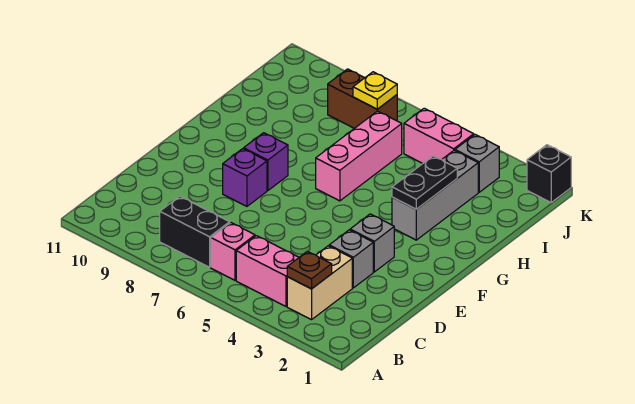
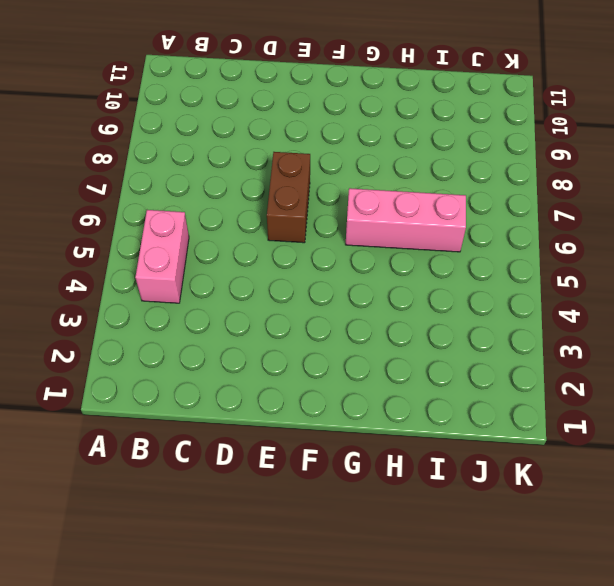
brown brick E6:E7 level 1 -> brown brick J7:J8 level 1
none -> tan brick B3:C3 level 1
none -> pink brick B6 level 1
none -> black brick B7:B8 level 1

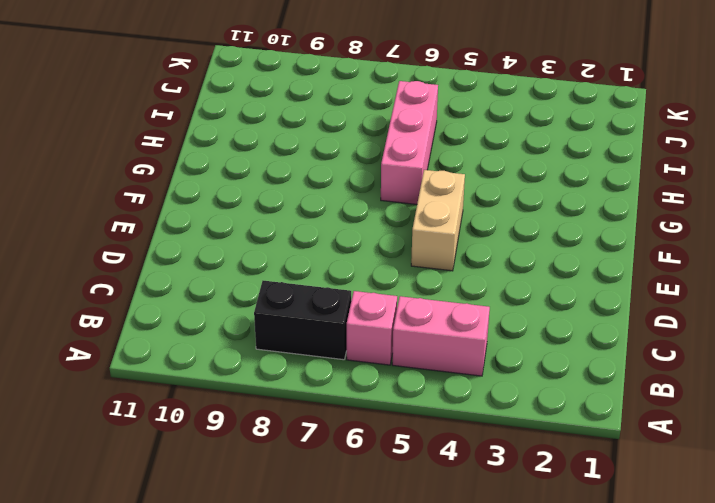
tan brick E5:F5 level 1 -> tan brick B3:C3 level 1
none -> grey brick D3 level 1
none -> grey brick E3 level 1
none -> purple brick E8 level 1

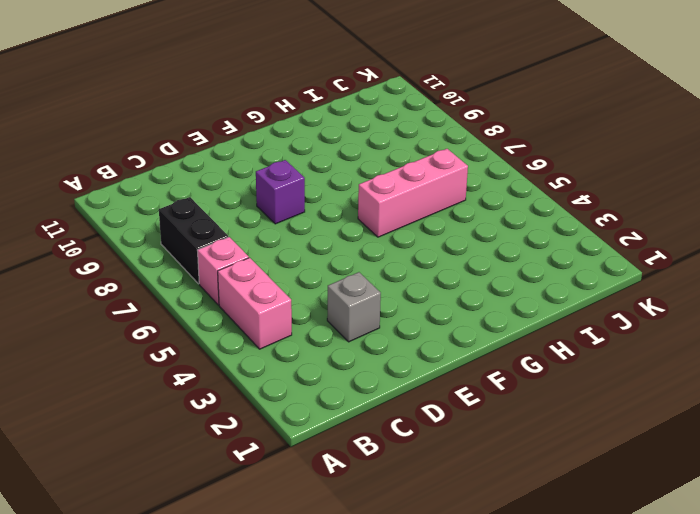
none -> tan brick B3:C3 level 1
none -> grey brick E3 level 1
none -> purple brick F8 level 1

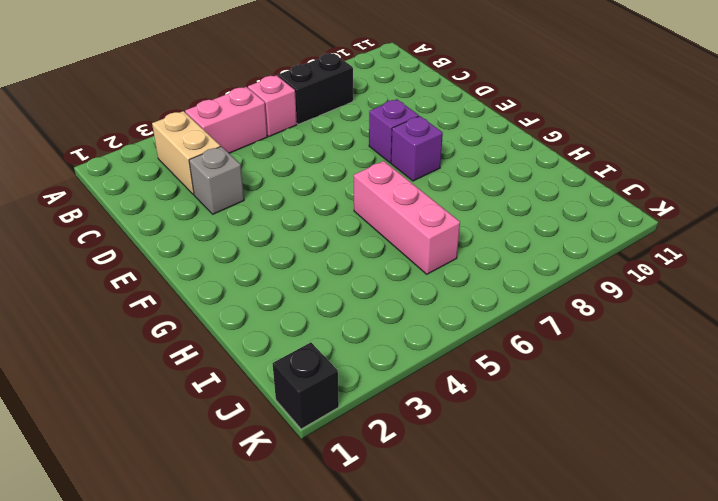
none -> grey brick E3 level 1
none -> grey brick G3:I3 level 1
none -> grey brick J3 level 1

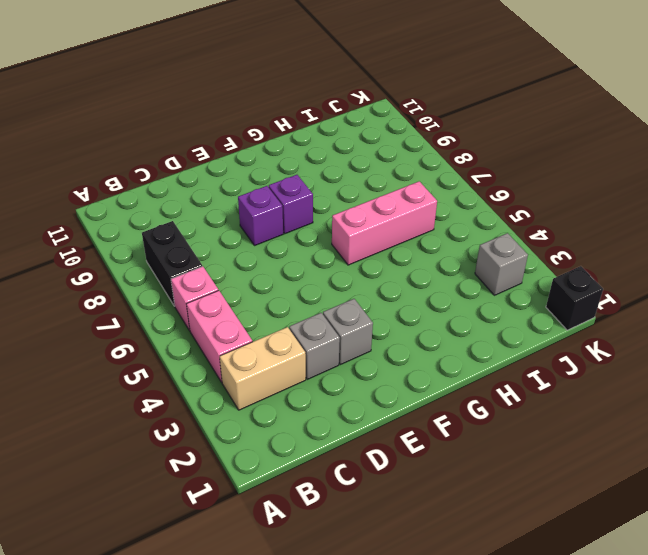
none -> grey brick G3:I3 level 1
none -> pink brick J4:J5 level 1
none -> brown brick J7:J8 level 1

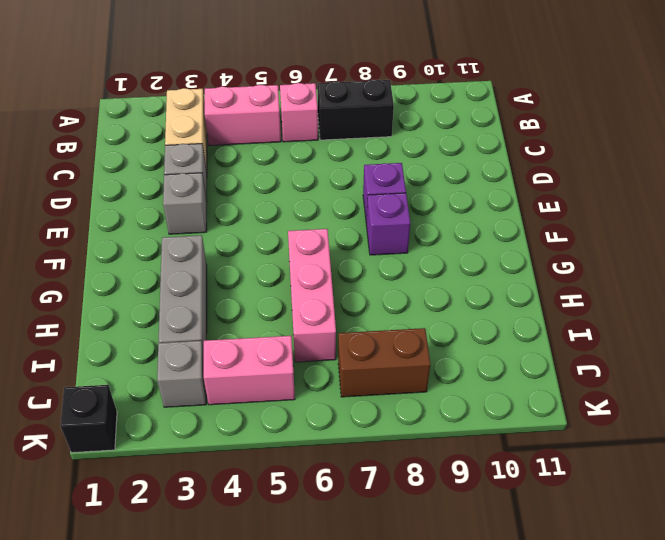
none -> brown plate B3 level 2
none -> black plate G3:H3 level 2
none -> yellow plate J7 level 2

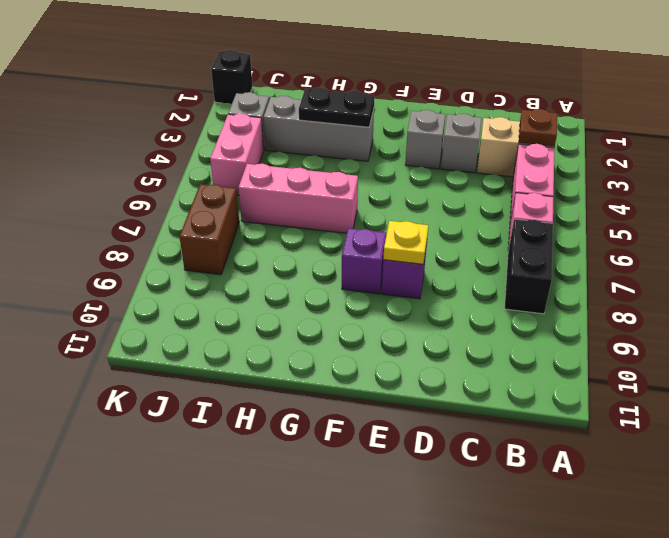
yellow plate E8 level 2 -> yellow plate J7 level 2

